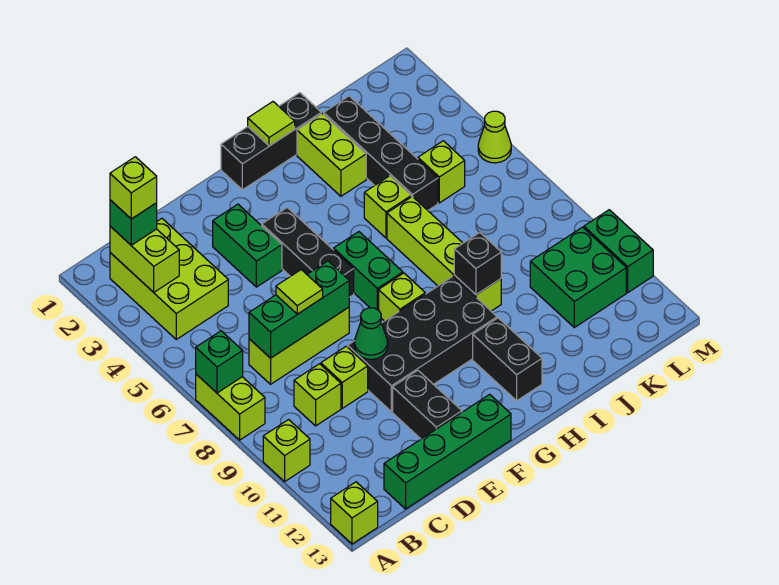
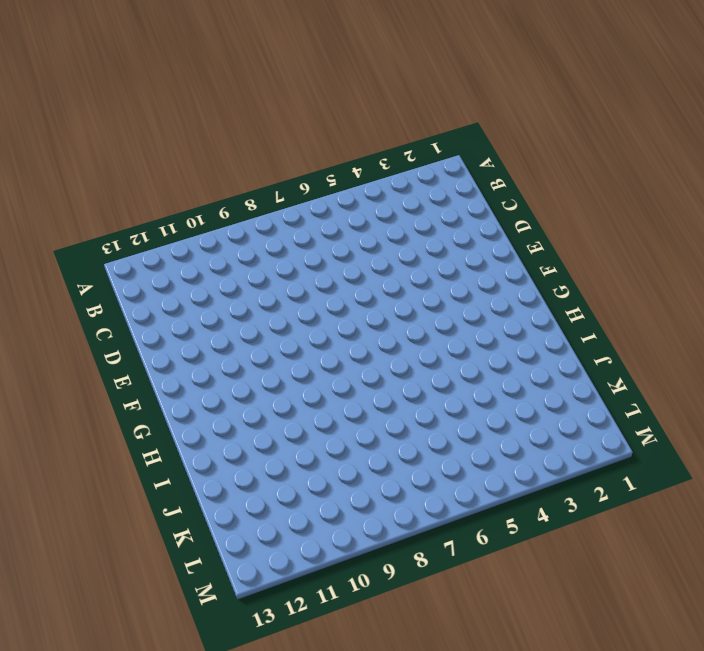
none -> lime brick A7:A8 level 1
none -> lime brick A10 level 1
none -> lime brick A13 level 1
none -> lime brick B2:C4 level 1

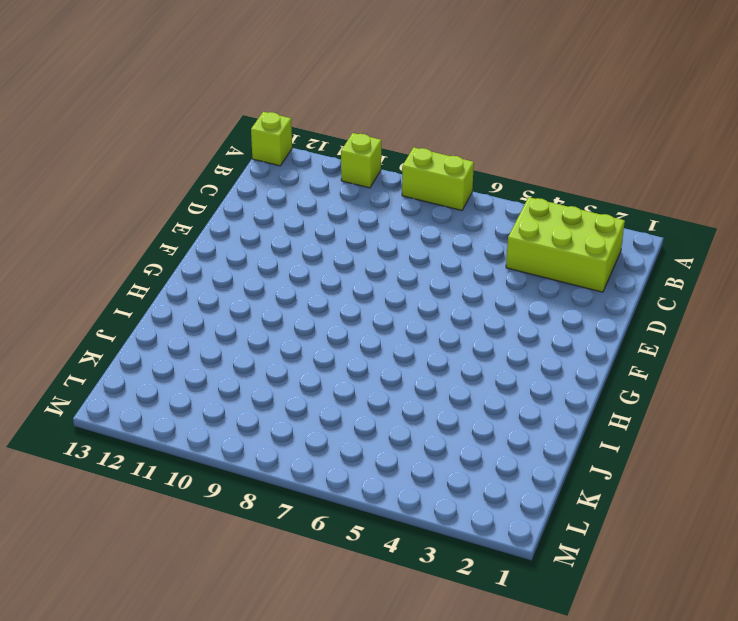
none -> lime brick C7:E7 level 1
none -> lime brick C9 level 1
none -> green brick C13:F13 level 1
none -> lime brick D9 level 1

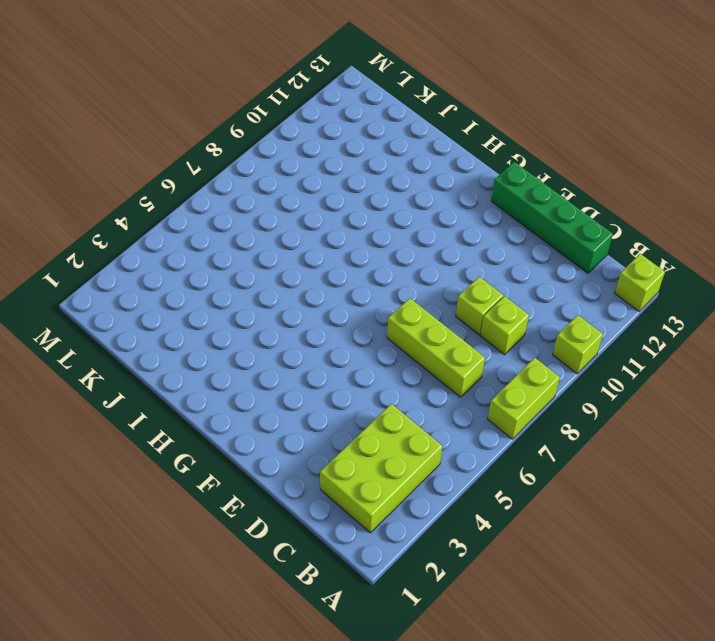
none -> green brick E3:E4 level 1
none -> black brick E9:H10 level 1
none -> black brick E11:E12 level 1
none -> black brick F4:F6 level 1

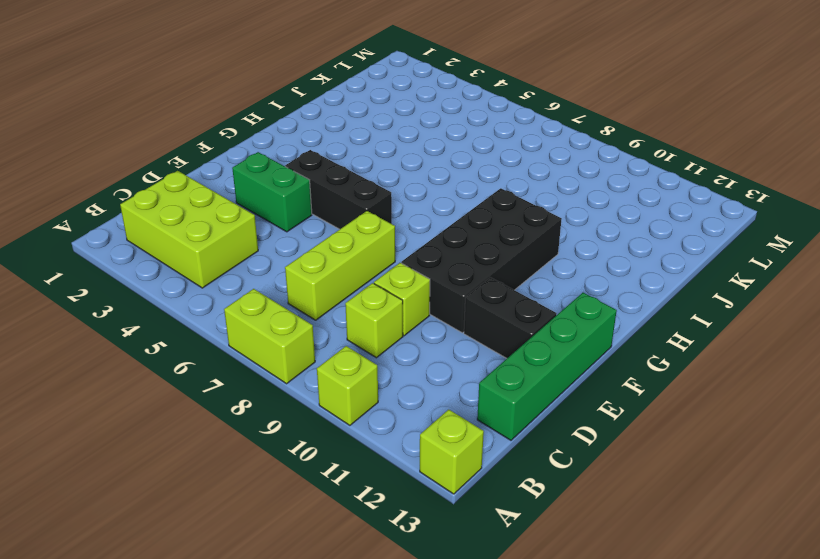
none -> black brick G1:I1 level 1
none -> green brick G6:G7 level 1
none -> lime brick G8 level 1
none -> black brick H11:H12 level 1

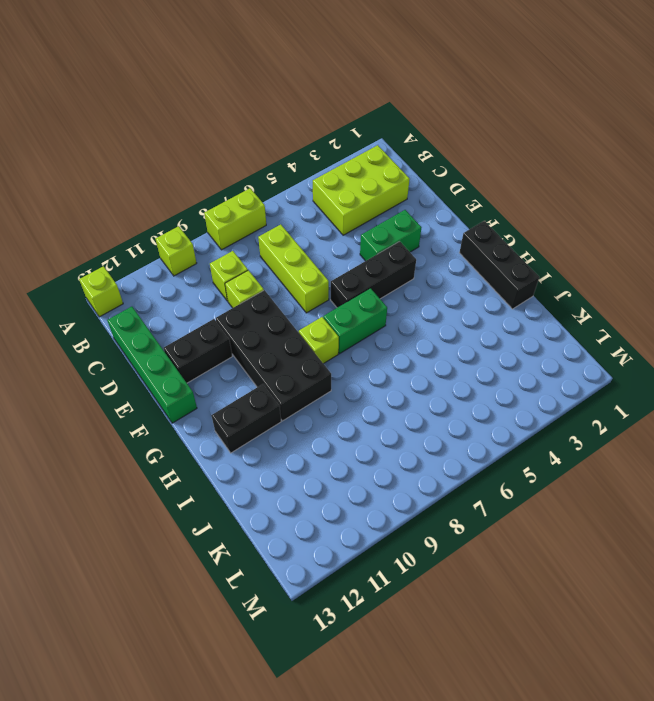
none -> lime brick I2:I3 level 1
none -> lime brick I5 level 1
none -> lime brick I6:I9 level 1
none -> black brick J2:J5 level 1

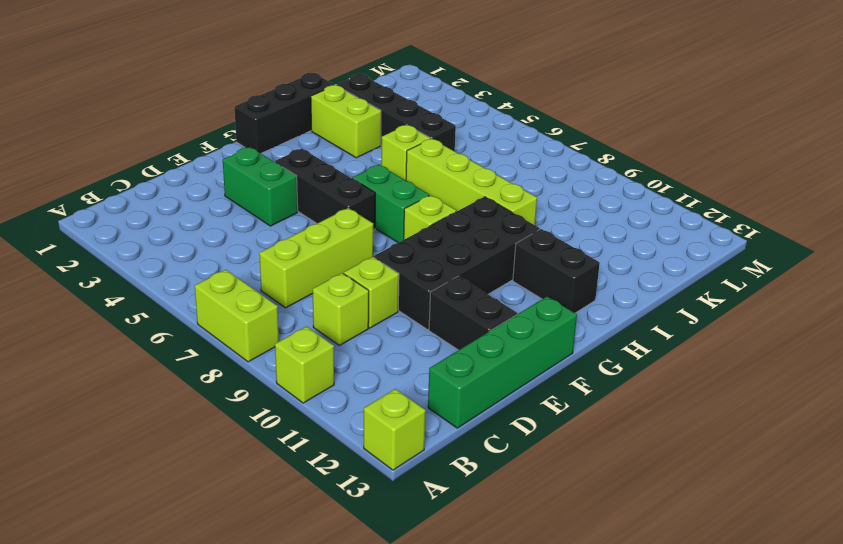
none -> lime brick B2:C4 level 1
none -> lime brick K5 level 1
none -> green brick K10:L11 level 1
none -> lime cone M5 level 1

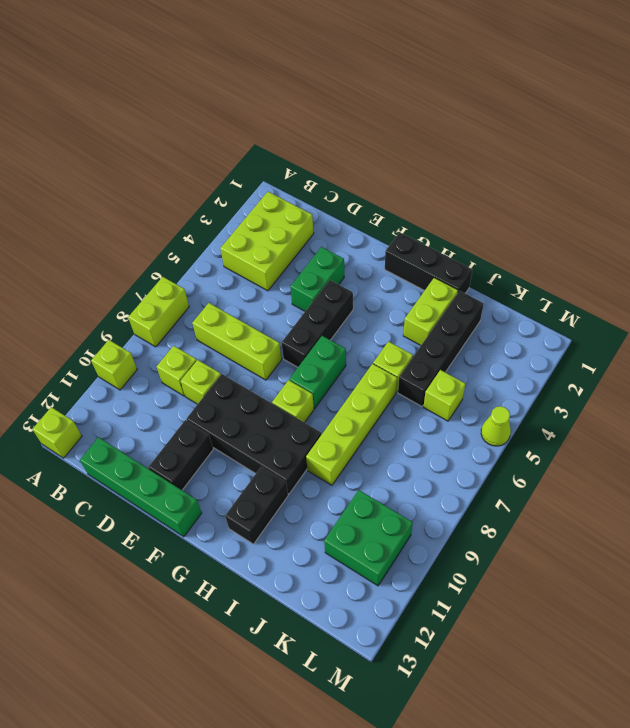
none -> green brick M10:M11 level 1
none -> green brick A7 level 2
none -> lime brick B2:B3 level 2
none -> green brick C7:E7 level 2

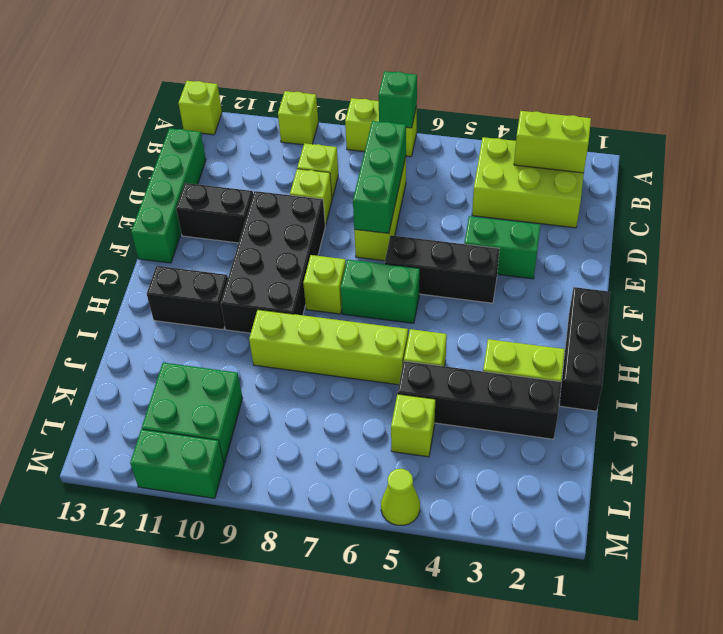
none -> green cone E9 level 2
none -> lime tile H1 level 2
none -> black brick I9 level 2
none -> green brick B2 level 3

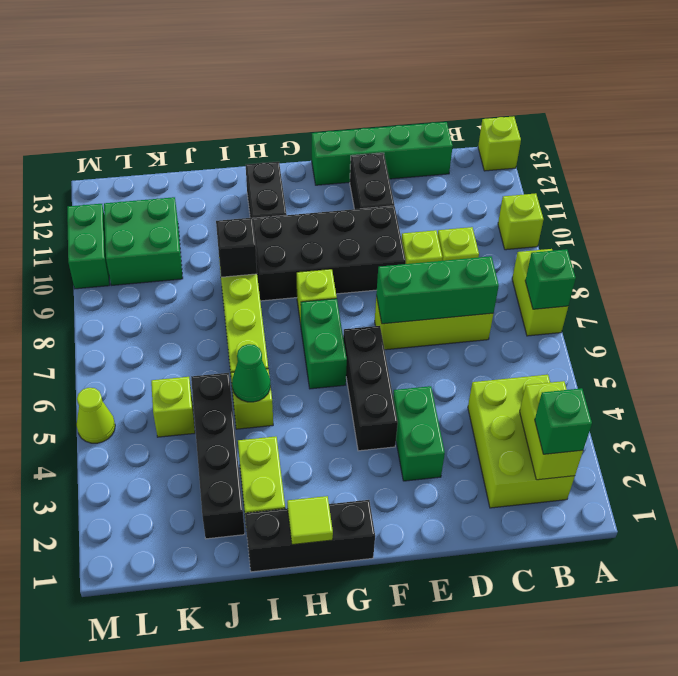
green cone I5 level 2 -> green cone E9 level 2
none -> lime tile D7 level 3
none -> lime brick B2 level 4

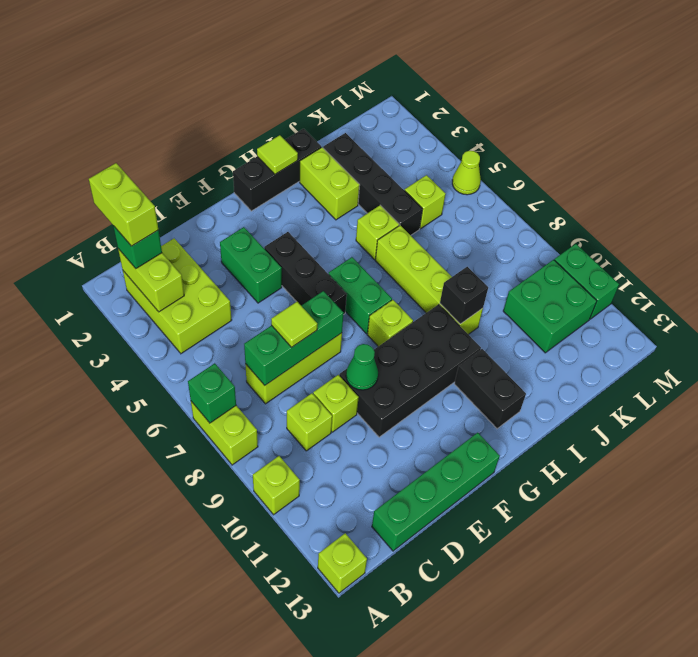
lime brick B1:B2 level 4 -> lime brick B2 level 4
none -> black brick E11:E12 level 1

